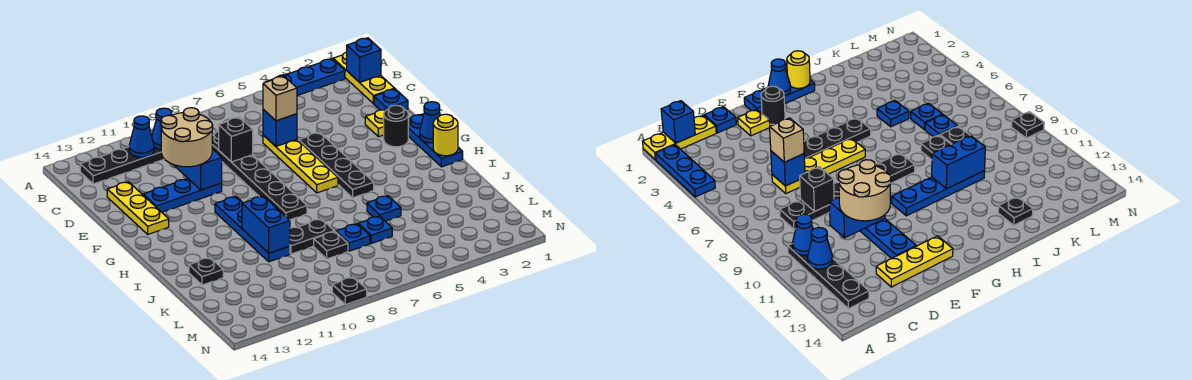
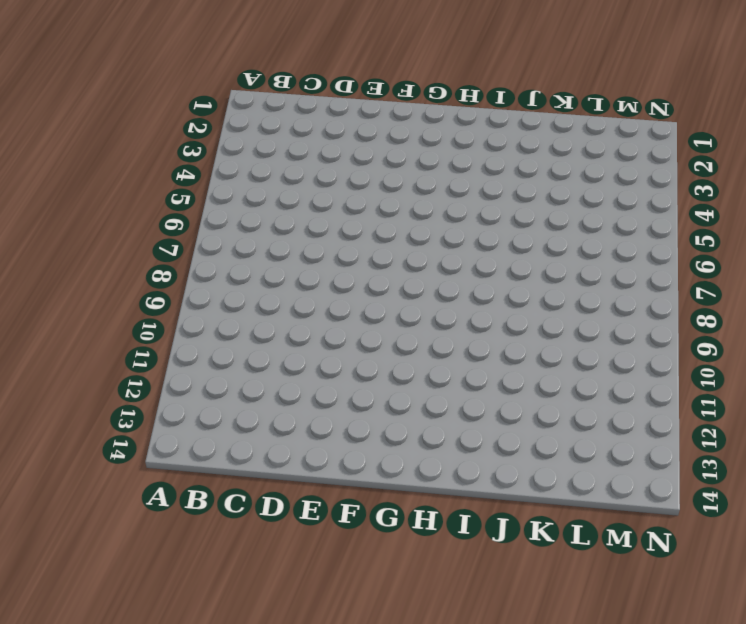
none -> yellow plate A1:C1 level 1
none -> blue plate A2:A4 level 1
none -> black plate B10:B13 level 1
none -> black plate C8:H8 level 1

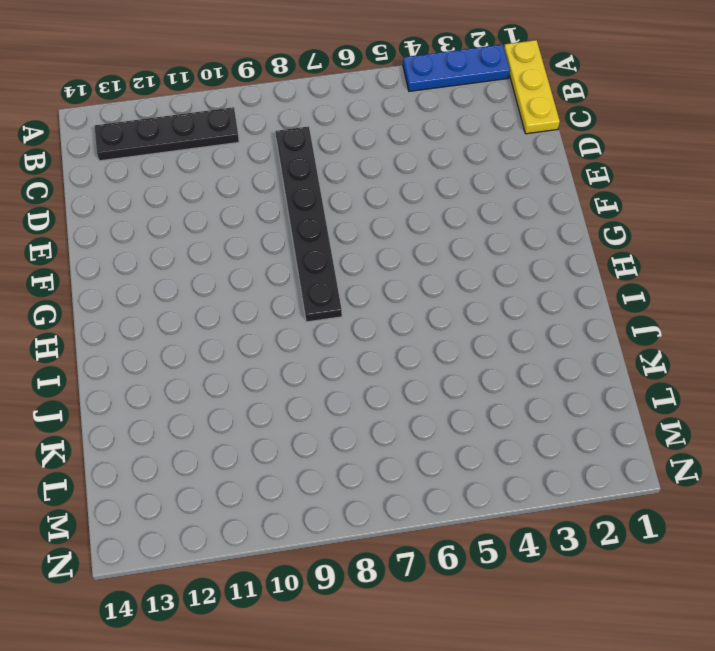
none -> blue plate D1 level 1
none -> yellow plate D6:G6 level 1
none -> yellow plate D13:F13 level 1
none -> yellow plate E2 level 1

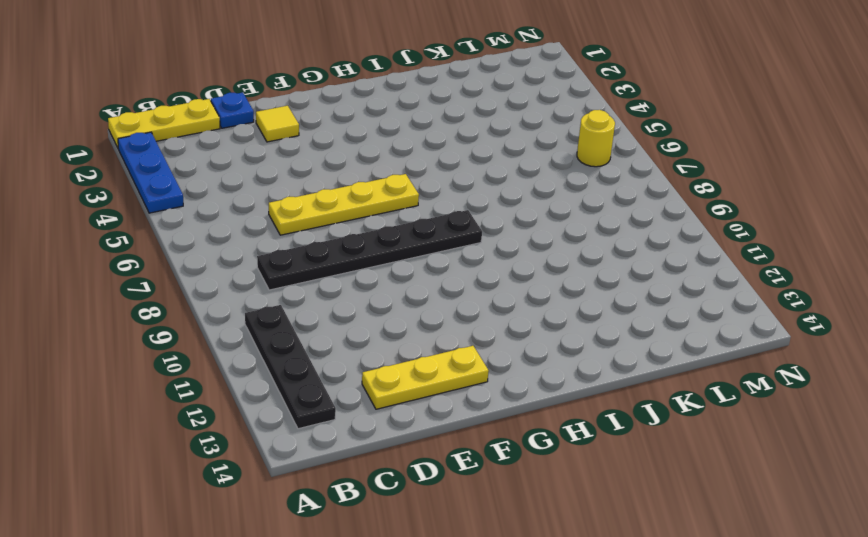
yellow tile E2 level 1 -> yellow plate E2 level 1
yellow round brick M6 level 1 -> yellow round brick H1 level 2
none -> black plate E5:H5 level 1
none -> blue plate E10:E12 level 1
none -> blue plate F1:H1 level 1
none -> black round brick F2 level 1

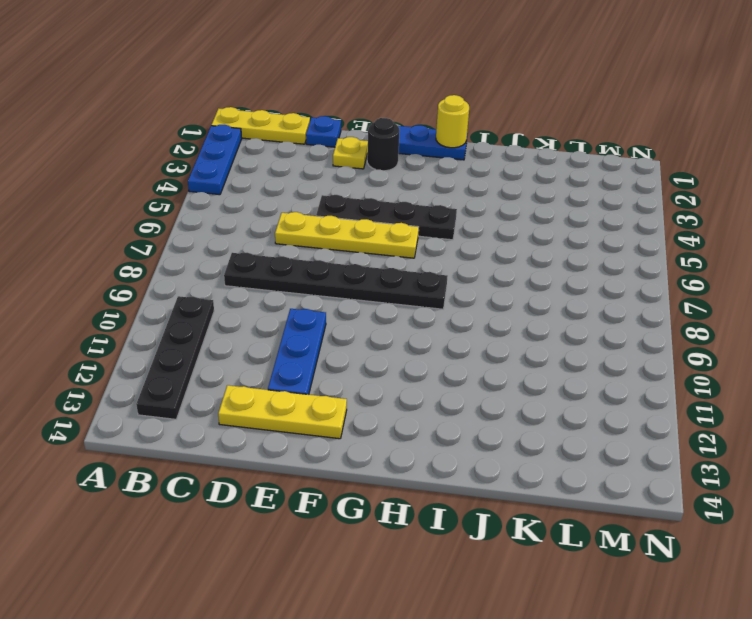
none -> blue plate G10:J10 level 1
none -> blue plate J5 level 1
none -> black plate J8:J9 level 1
none -> black plate J13 level 1

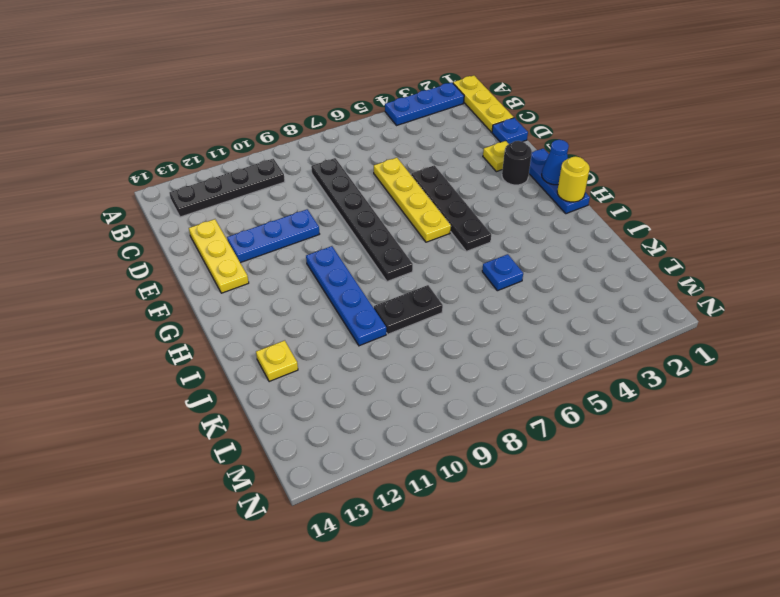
yellow plate J13 level 1 -> black plate J13 level 1
none -> blue plate K6 level 1
none -> blue plate K7 level 1
none -> black plate K8 level 1
none -> black plate N9 level 1

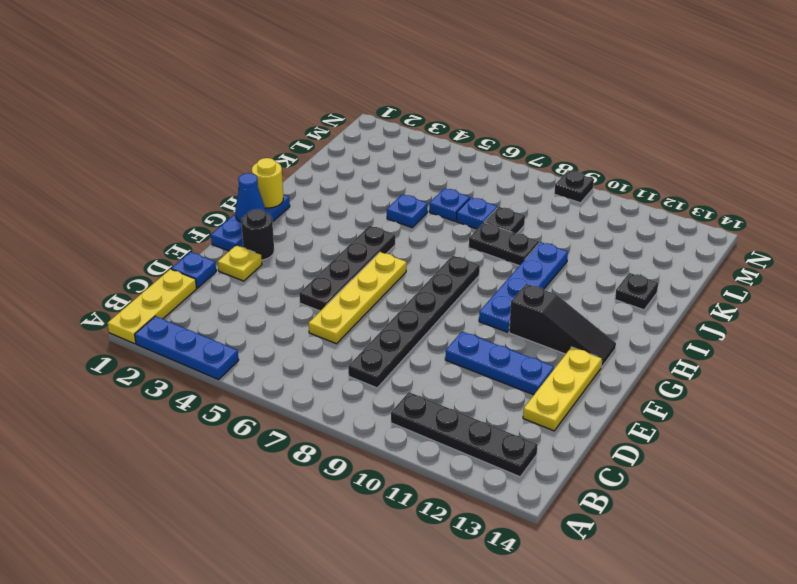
black slope G11:G13 level 1 top 11 -> none
none -> blue brick B1 level 2
none -> blue cone B10 level 2
none -> blue cone B11 level 2
none -> blue brick D6 level 2

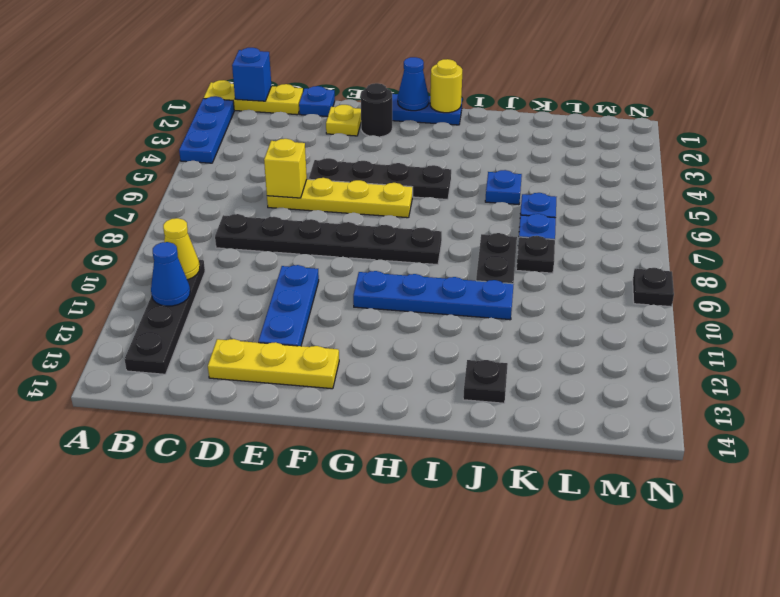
yellow cone B10 level 2 -> blue cone B10 level 2
yellow brick D6 level 2 -> blue brick D6 level 2
none -> black brick D8 level 2
none -> blue brick D10:E10 level 2
none -> blue brick I10:J10 level 2
none -> tan brick D6 level 3

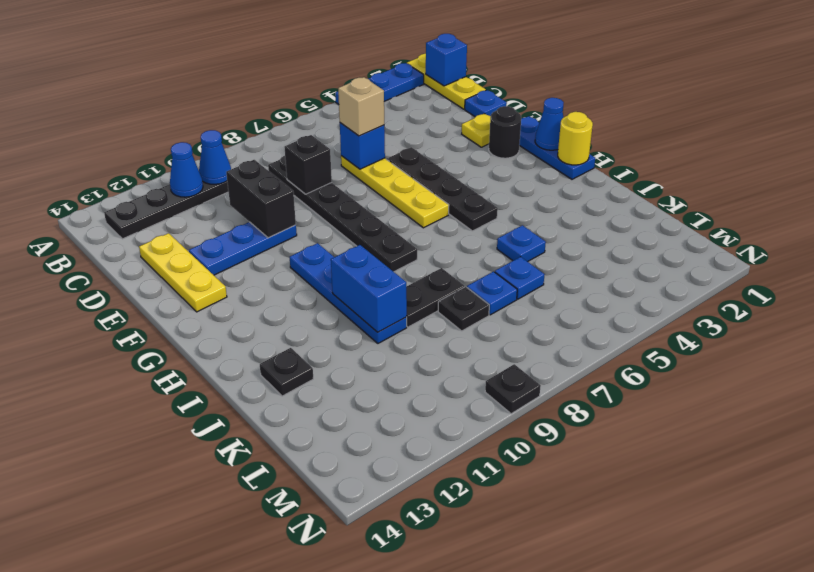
black brick D10:E10 level 2 -> blue brick D10:E10 level 2
none -> tan round brick D10:E11 level 3

